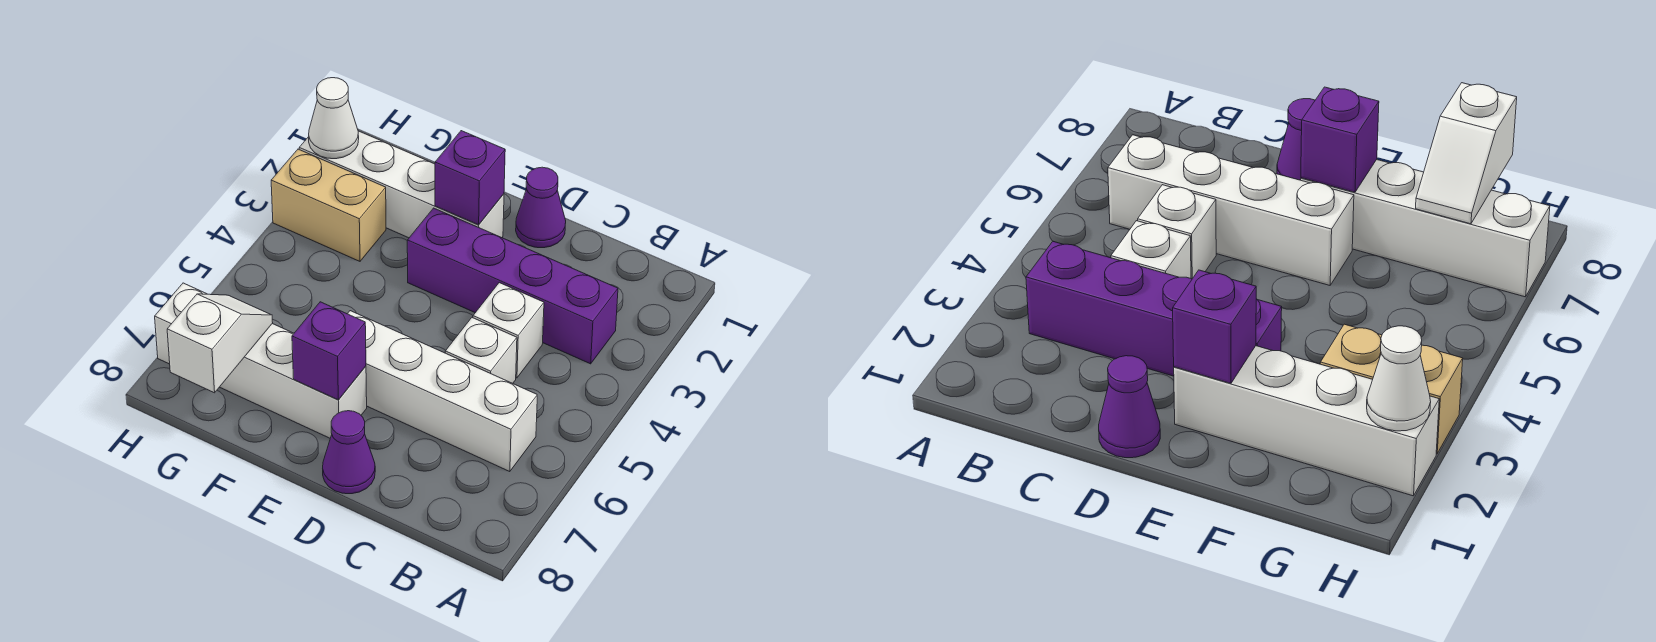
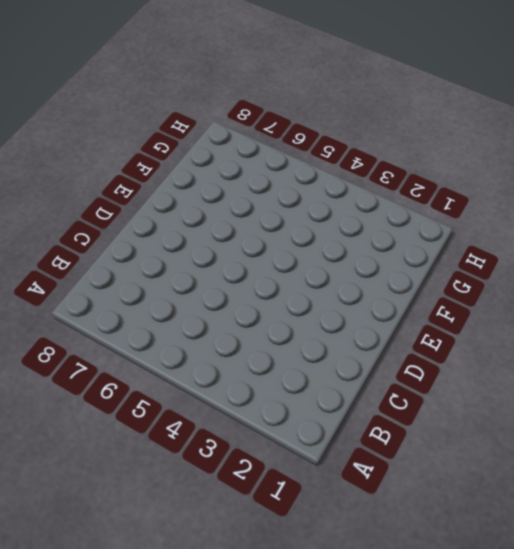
none -> purple brick B3:E3 level 1
none -> white brick B6:E6 level 1
none -> white brick C4 level 1

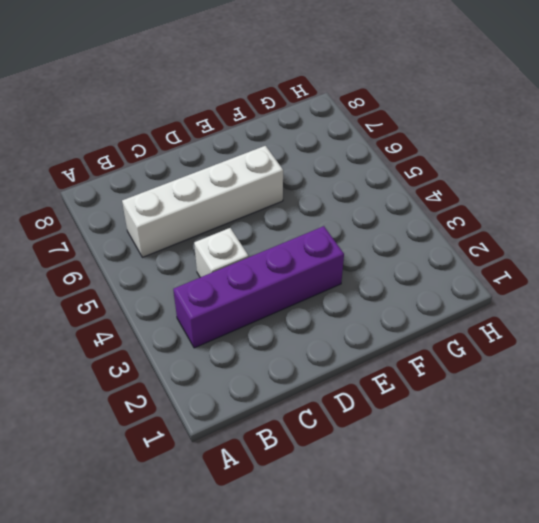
none -> white brick C5 level 1
none -> purple cone D1 level 1
none -> purple cone D8 level 1

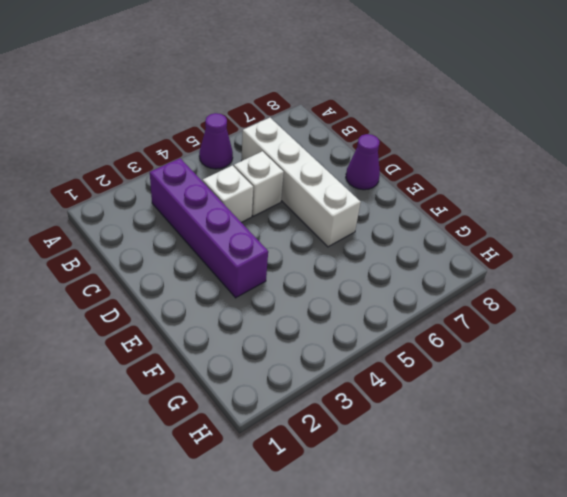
purple cone A5 level 1 -> purple cone D1 level 1
none -> white brick E2:H2 level 1
none -> white brick E7:H7 level 1
none -> tan brick G3:H3 level 1

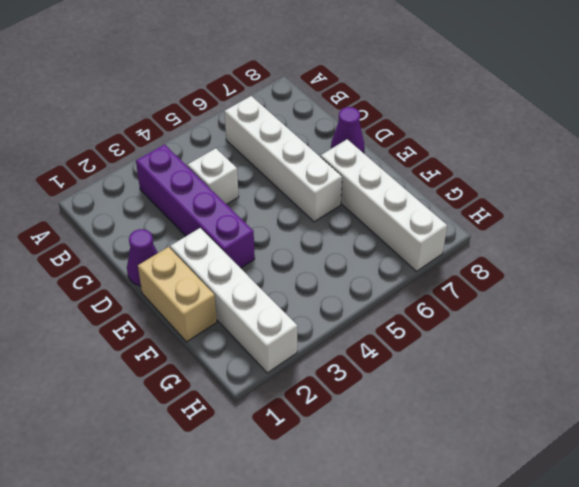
tan brick E1:F1 level 1 -> tan brick G3:H3 level 1
none -> white brick C5 level 1
none -> purple brick E2 level 2
none -> purple brick E7 level 2

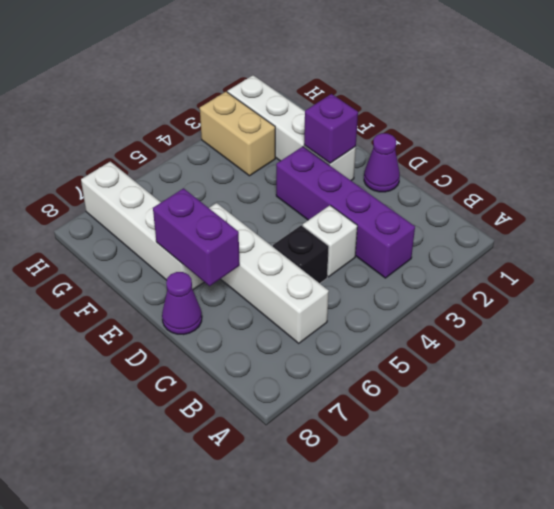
black brick C5 level 1 -> white brick C5 level 1
purple brick D7:E7 level 2 -> purple brick E7 level 2
none -> white slope G7:G8 level 2 top 8
none -> white cone H2 level 2

